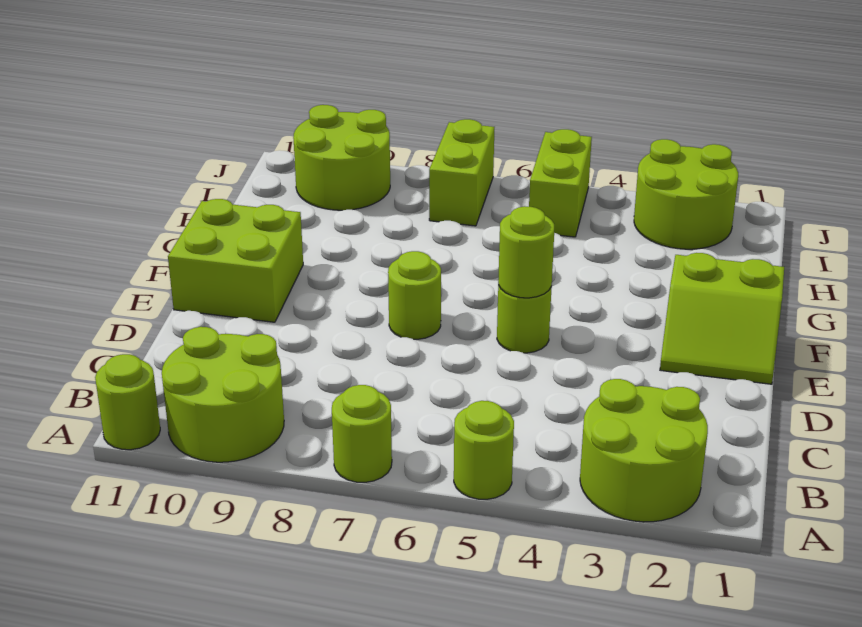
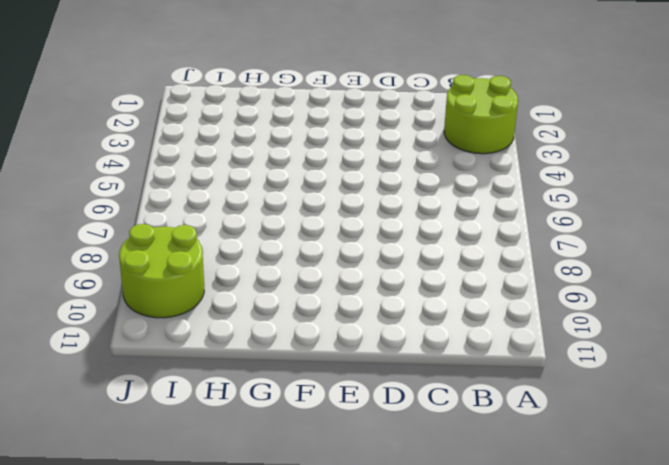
none -> lime round brick A5 level 1
none -> lime round brick A7 level 1
none -> lime round brick A9:B10 level 1

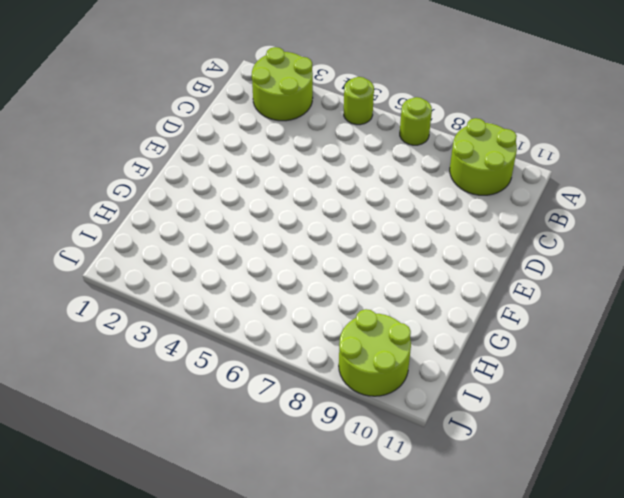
none -> lime round brick A11 level 1
none -> lime slope E1:F2 level 1 top F
none -> lime round brick E5 level 1

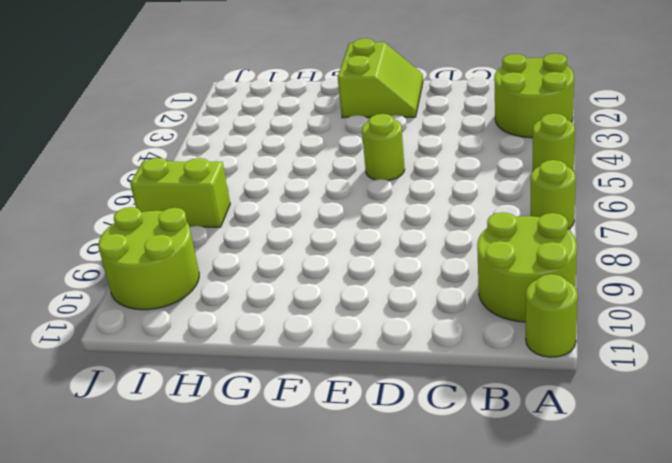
none -> lime round brick E7 level 1
none -> lime brick E10:F11 level 1
none -> lime round brick I2:J3 level 1

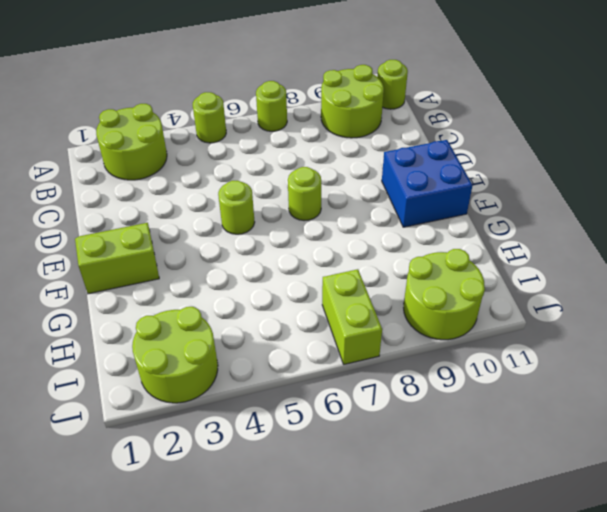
blue brick E10:F11 level 1 -> lime brick E10:F11 level 1
none -> lime brick I5:J5 level 1
none -> lime round brick E5 level 2

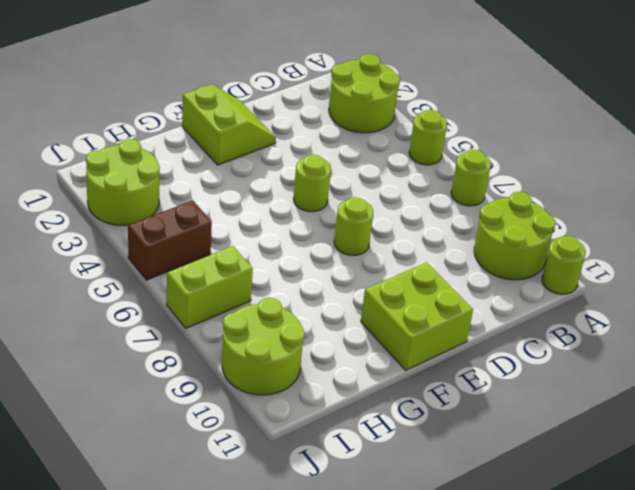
brown brick I5:J5 level 1 -> lime brick I5:J5 level 1
none -> lime round brick E5 level 2

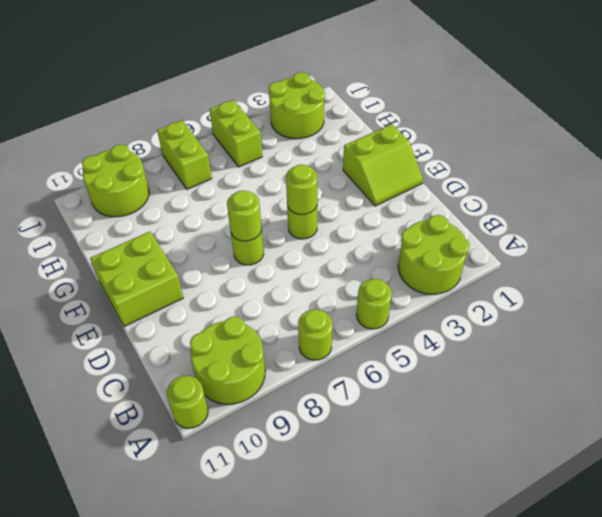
lime round brick E7 level 2 -> none

